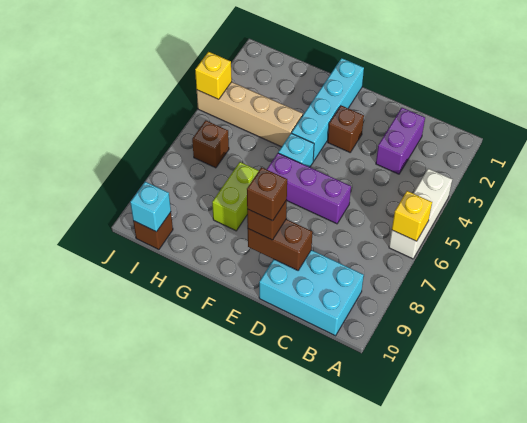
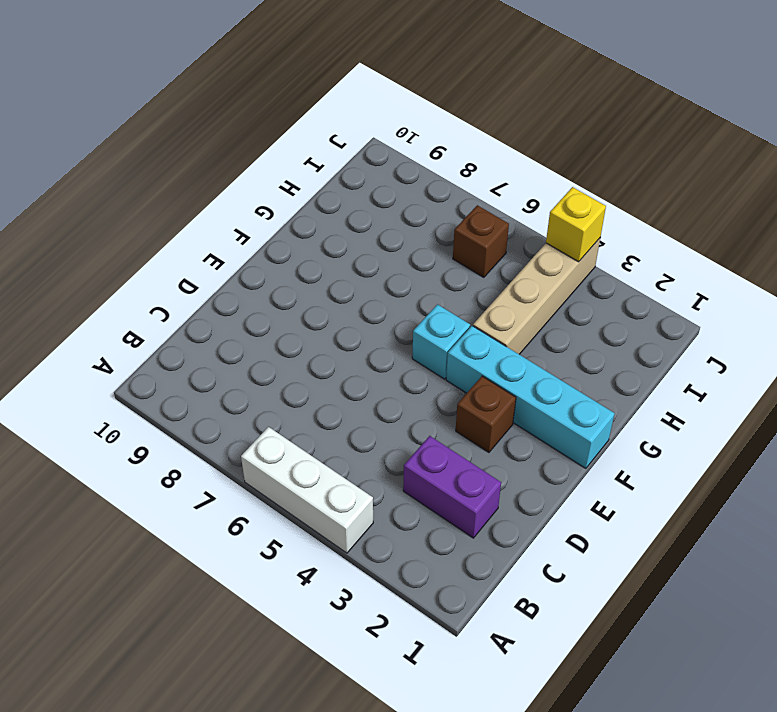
none -> cyan brick B9:D10 level 1
none -> purple brick D6:F6 level 1
none -> lime brick G7:G8 level 1

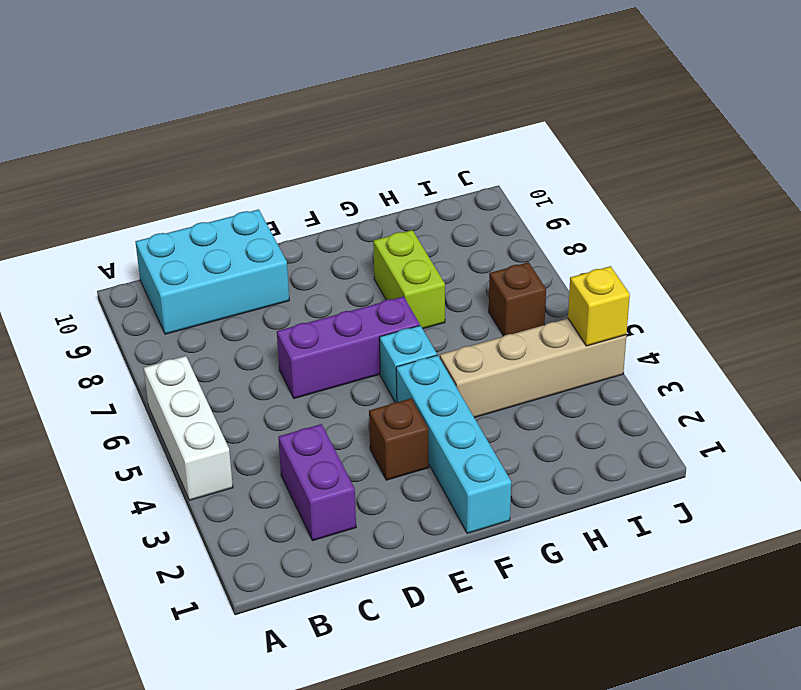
none -> brown brick I10 level 1
none -> yellow brick A6 level 2
none -> brown brick D9:E9 level 2

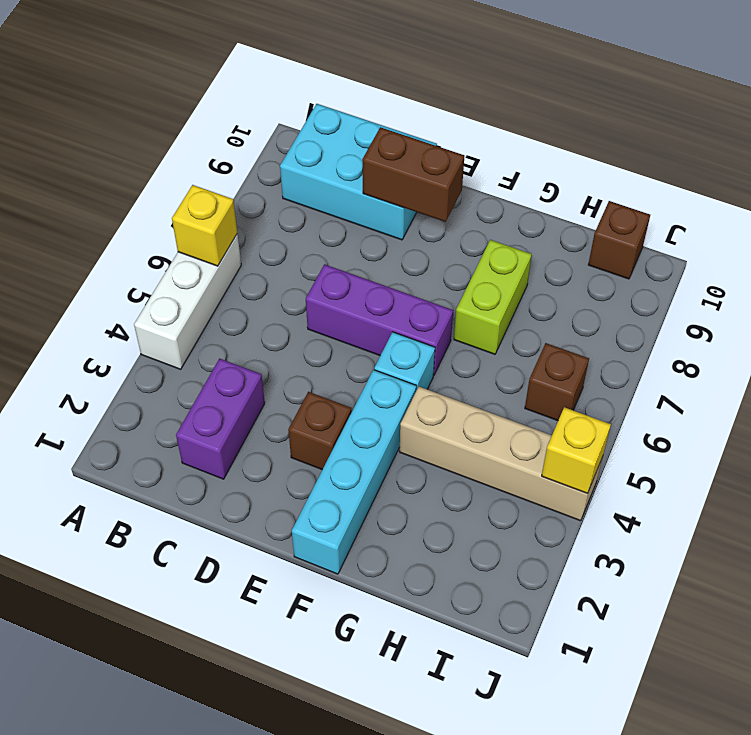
none -> cyan brick I10 level 2
none -> brown brick E9 level 3
none -> brown brick E9 level 4

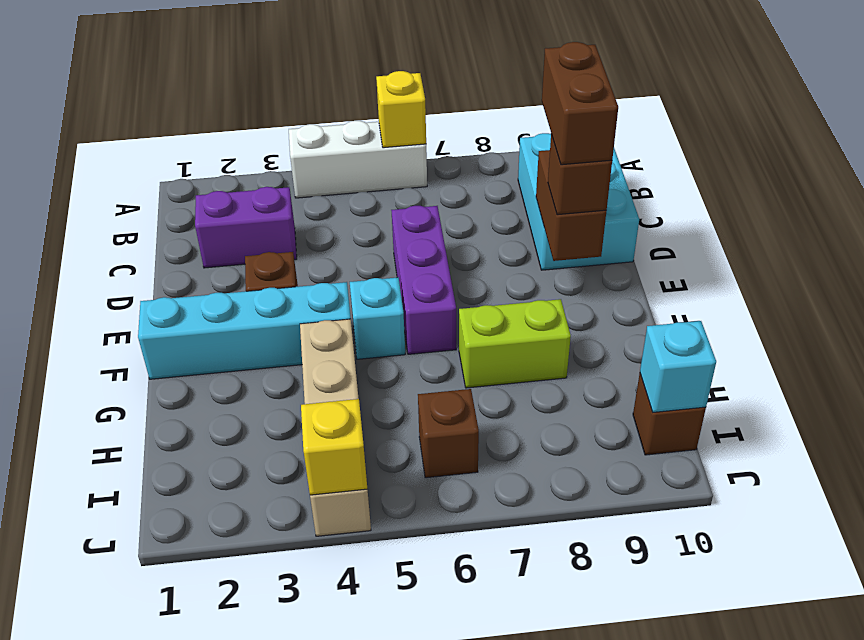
brown brick D9:E9 level 4 -> brown brick E9 level 4

